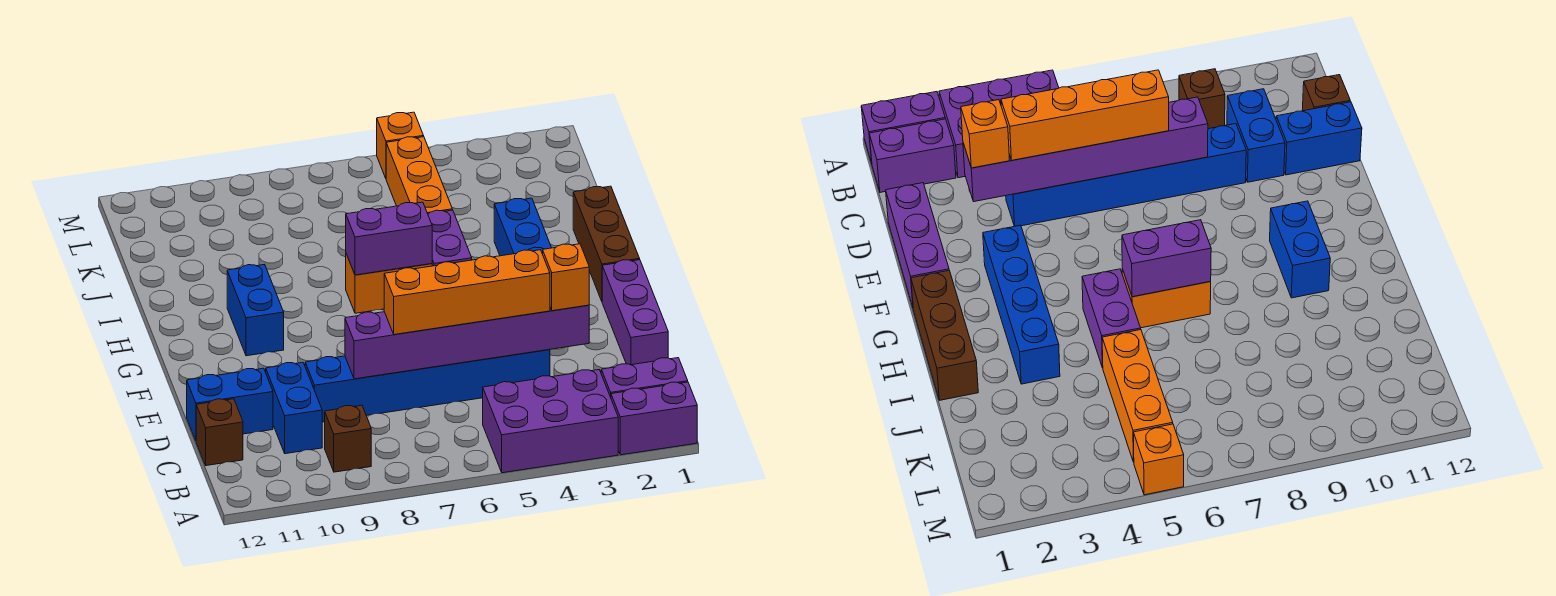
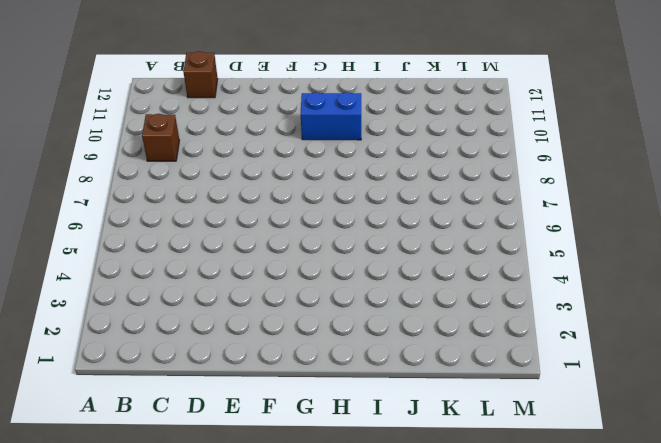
none -> purple brick A1:A2 level 1
none -> purple brick A3:B5 level 1
none -> purple brick B1:B2 level 1

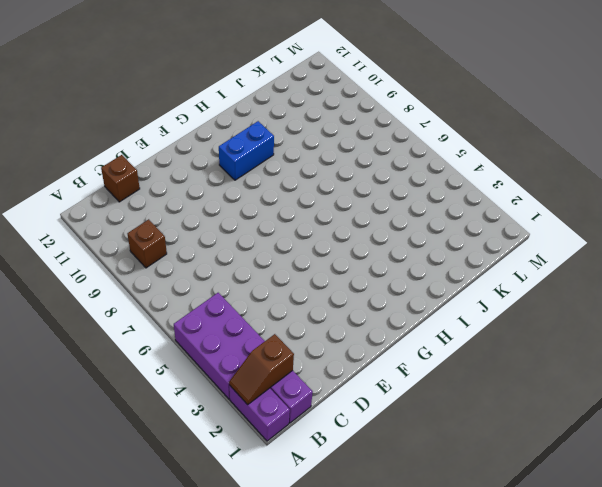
brown slope A2:B2 level 2 top B -> none
none -> blue brick C10:D10 level 1
none -> purple brick D1:F1 level 1
none -> blue brick D4:D9 level 1

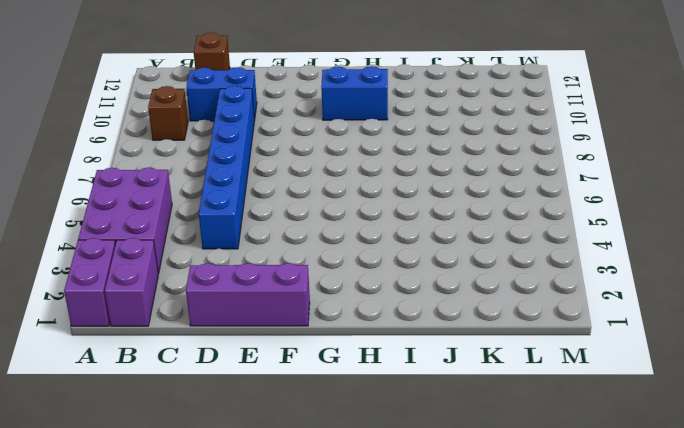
none -> blue brick D11:D12 level 1
none -> blue brick F3:I3 level 1
none -> brown brick G1:I1 level 1

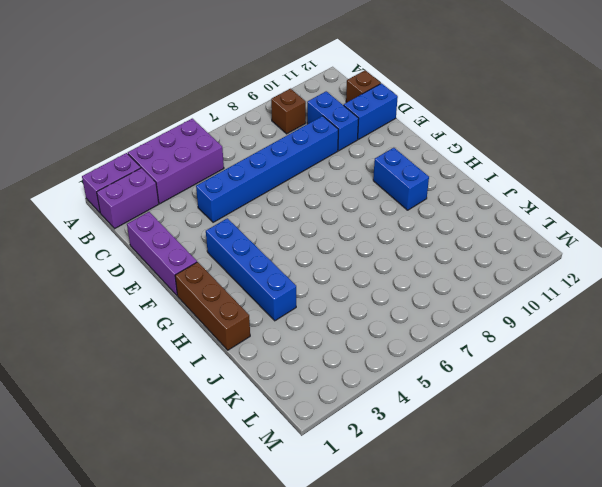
none -> purple brick H5:I5 level 1
none -> orange brick H6:H7 level 1
none -> orange brick J5:L5 level 1

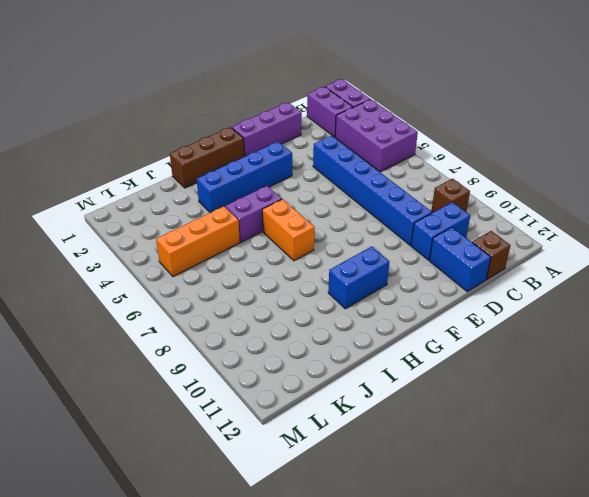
none -> orange brick M5 level 1
none -> purple brick D3:D8 level 2
none -> purple brick H6:H7 level 2

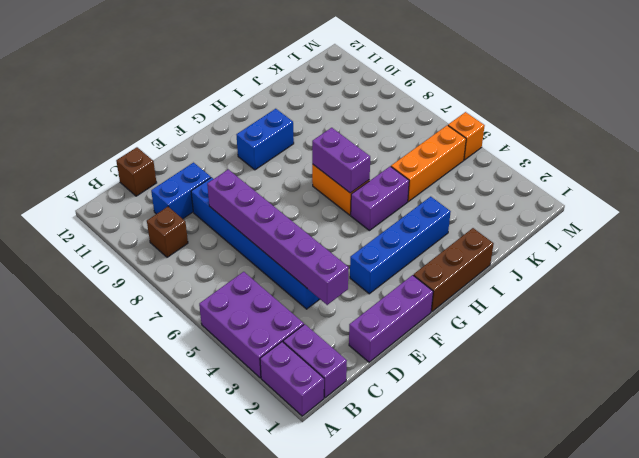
none -> blue brick D11:D12 level 1
none -> orange brick D3 level 3
none -> orange brick D4:D7 level 3

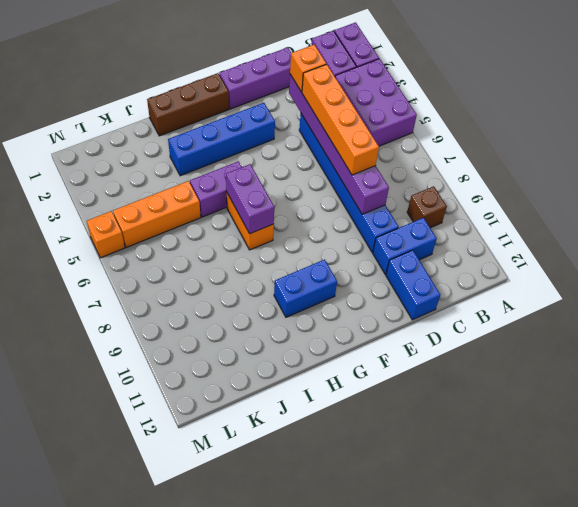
none -> brown brick C12 level 1

